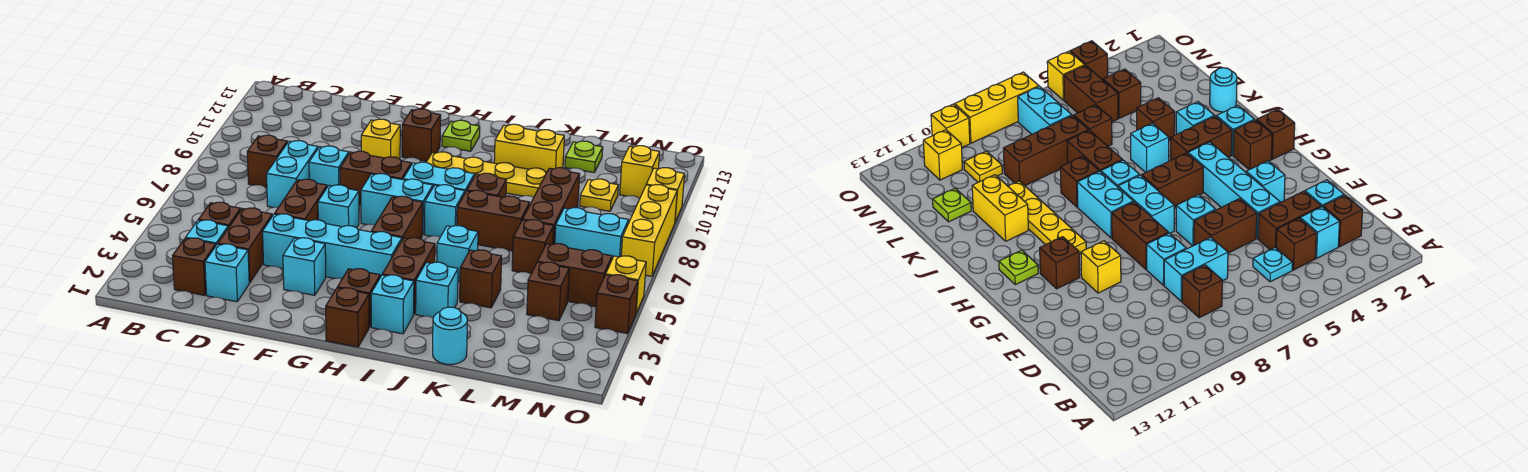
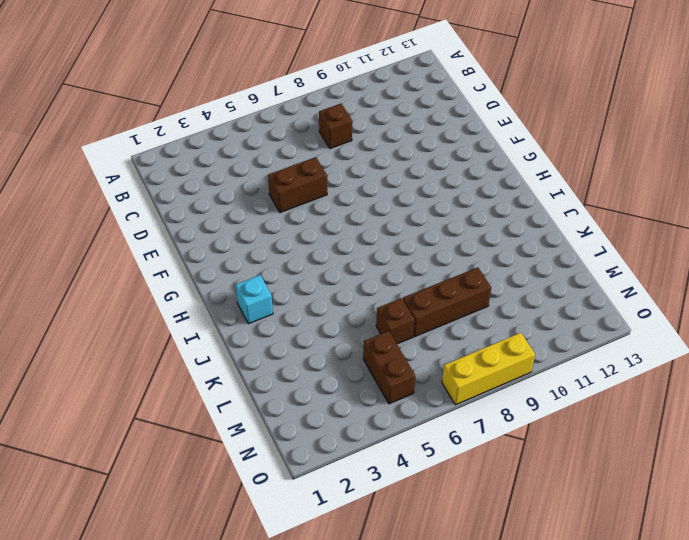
none -> brown brick C2 level 1
none -> cyan brick C3 level 1
none -> brown brick C4 level 1
none -> cyan plate C5 level 1

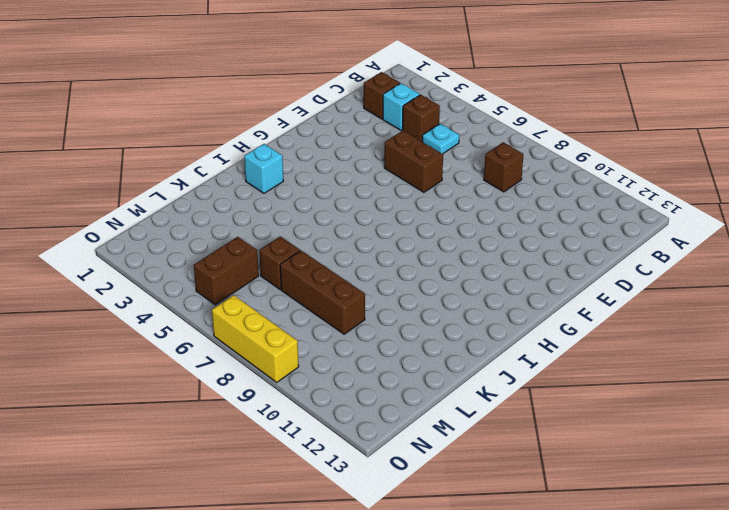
none -> cyan brick D2 level 1
none -> brown brick D3:D4 level 1
none -> cyan brick D7:D8 level 1
none -> cyan brick E4:H4 level 1

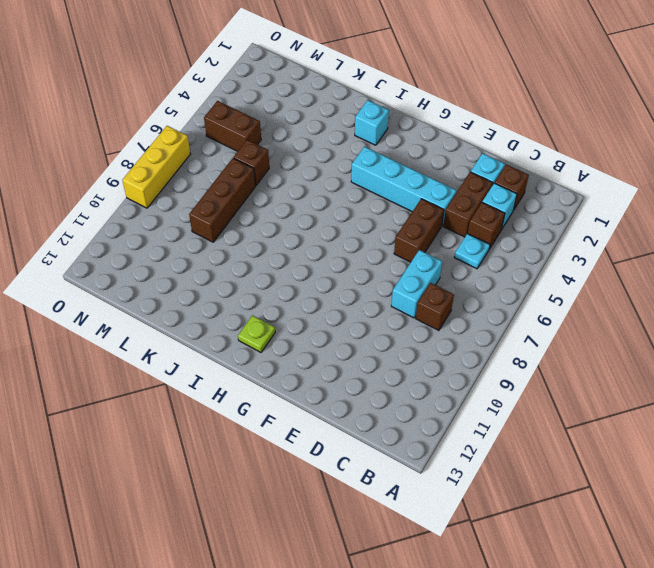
none -> cyan brick E8 level 1
none -> cyan brick F3 level 1
none -> cyan brick F6 level 1
none -> brown brick F8:G8 level 1

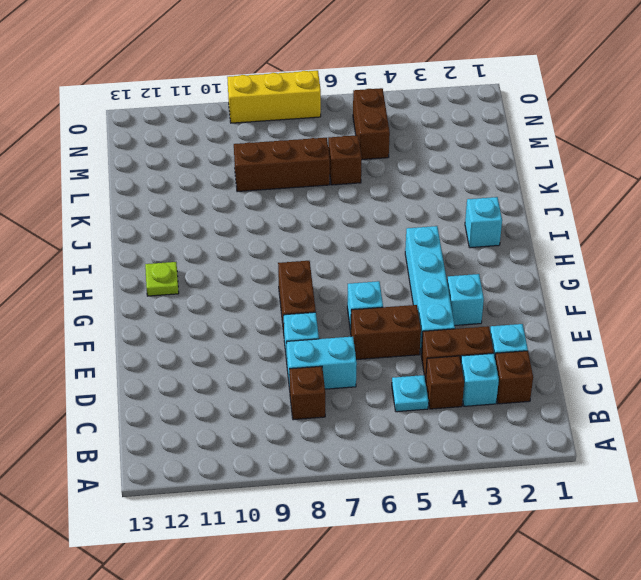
none -> yellow brick F10 level 1
none -> cyan brick G7:H7 level 1
none -> brown brick G11 level 1
none -> brown brick H1 level 1

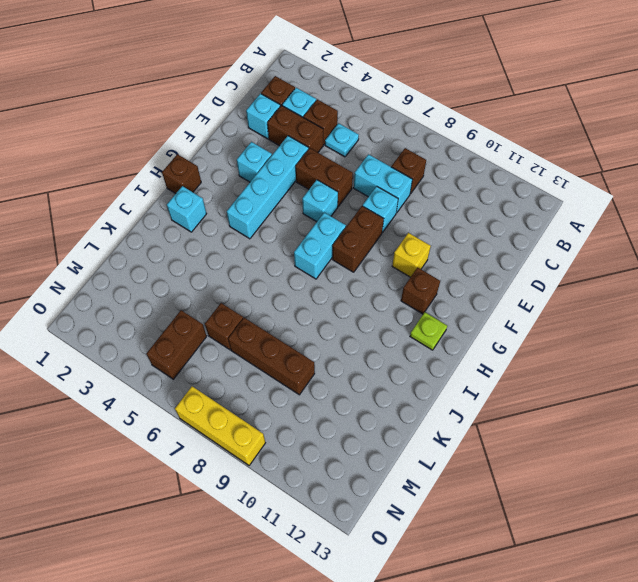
none -> brown brick H2 level 1
none -> brown brick H5:H6 level 1
none -> cyan brick H8:I8 level 1
none -> yellow plate H10:K10 level 1

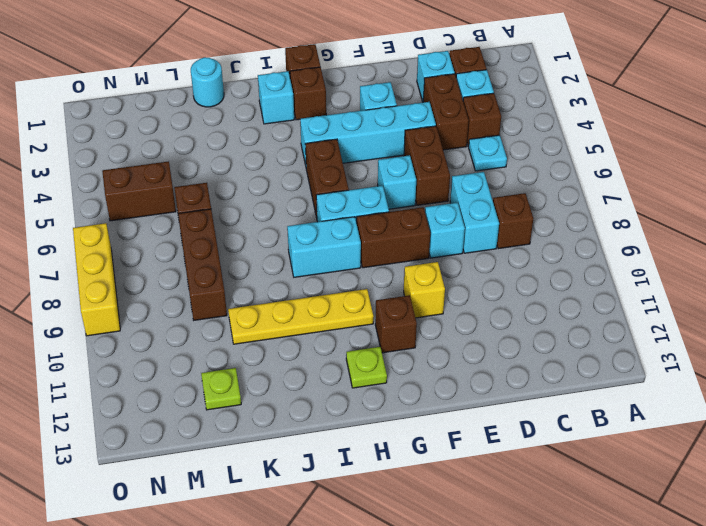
none -> brown brick I3:I4 level 1
none -> cyan brick I7 level 1
none -> cyan brick J3 level 1
none -> cyan brick J5 level 1

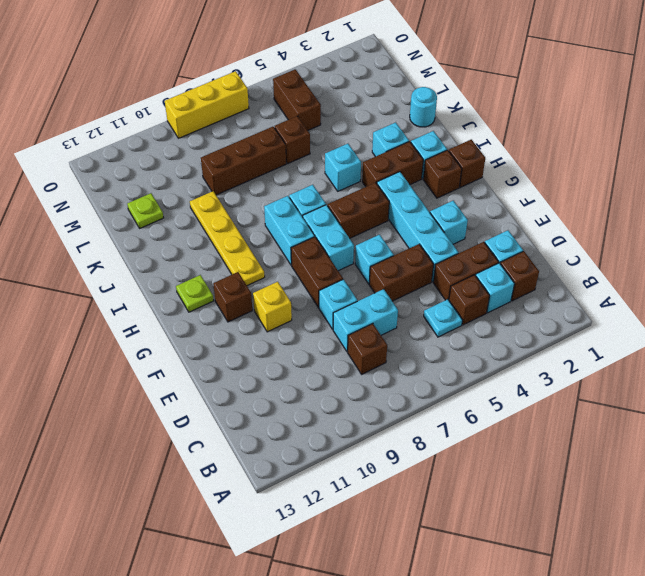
none -> brown brick J7:K7 level 1
none -> brown brick J8 level 1
none -> yellow brick J11:K11 level 1
none -> brown brick K4 level 1

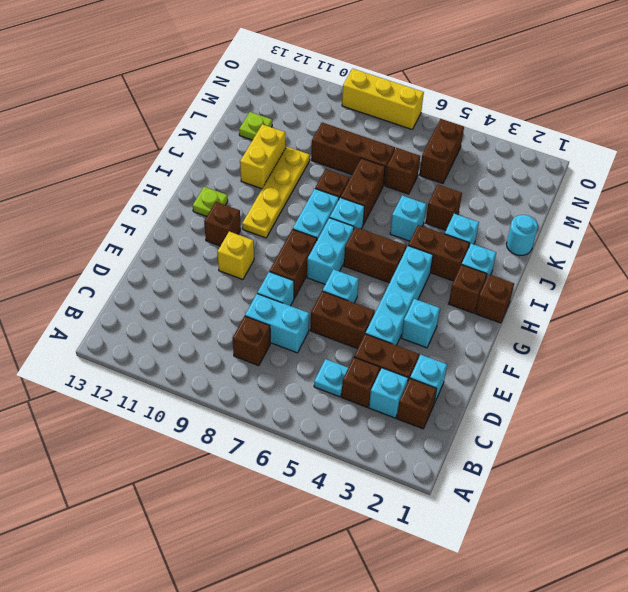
none -> brown brick M4 level 1
none -> cyan brick M7:N7 level 1
none -> yellow plate M10 level 1
none -> yellow brick N11 level 1

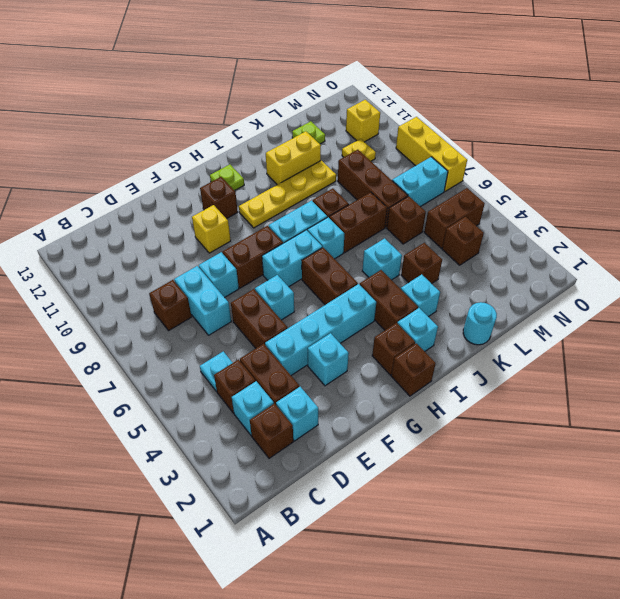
none -> brown brick O4 level 1
none -> yellow brick O5 level 1
none -> yellow brick O10 level 1

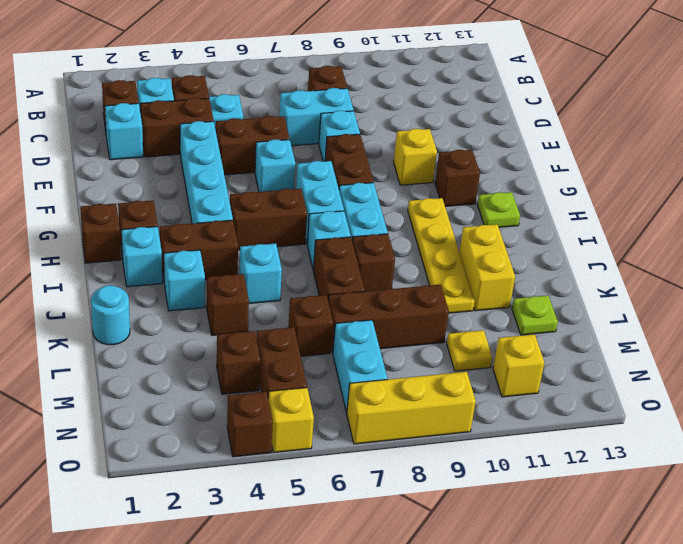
none -> cyan brick F3 level 1
none -> yellow brick O10 level 1

